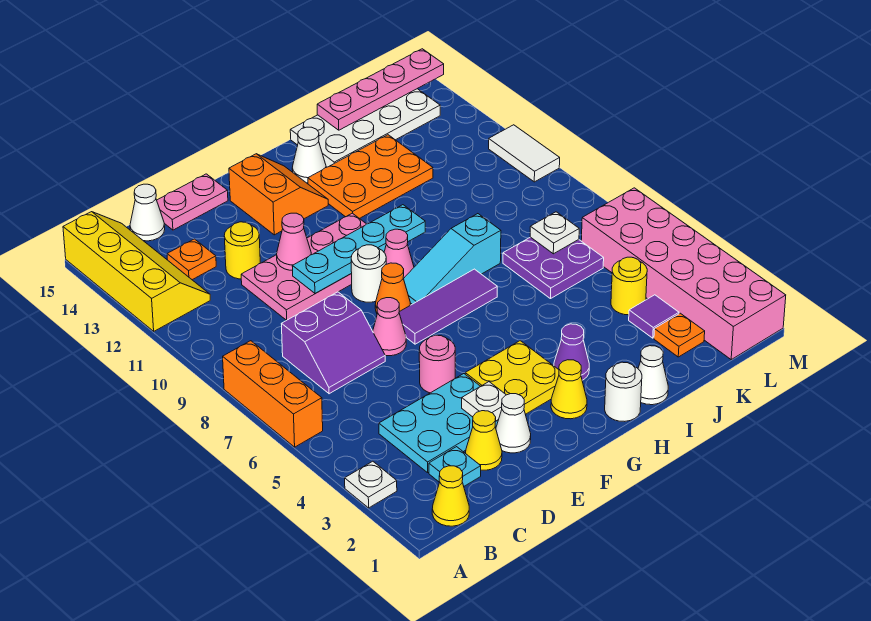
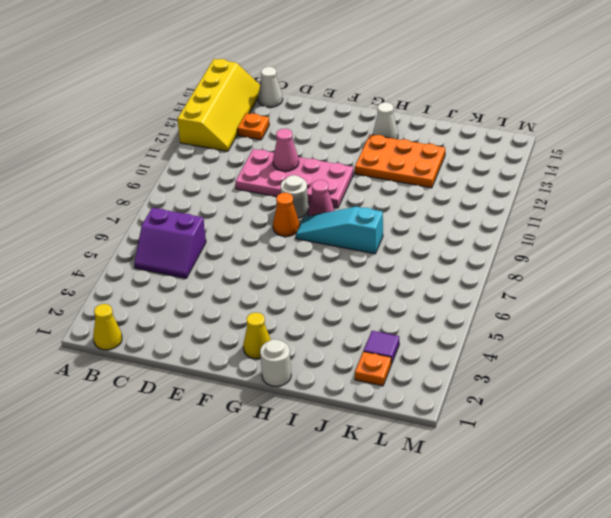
purple slope B5:C6 level 1 top 6 -> purple slope C7:D8 level 1 top 8
none -> white plate A3 level 1
none -> orange brick A6:A8 level 1
none -> cyan plate C2 level 1
none -> cyan plate C3:E4 level 1

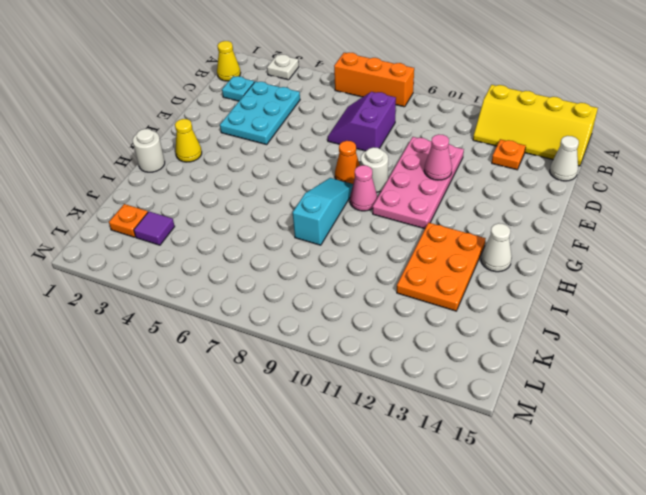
none -> yellow cone D2 level 1
none -> yellow round brick D12 level 1
none -> pink plate D15:E15 level 1
none -> white cone E2 level 1

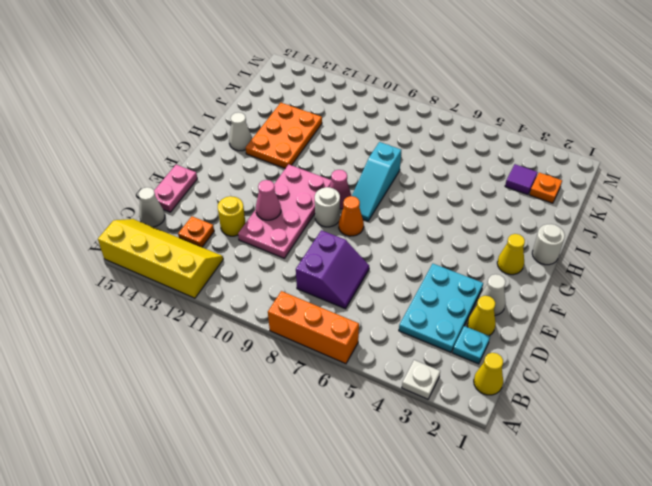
none -> pink round brick E5 level 1
none -> pink cone E7 level 1
none -> yellow plate F3:G4 level 1
none -> purple tile F7:H7 level 1

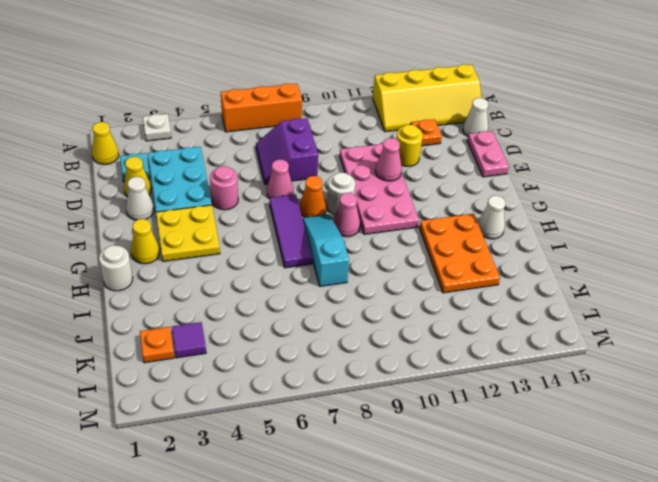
none -> orange slope F13:G14 level 1 top F
none -> purple cone H3 level 1
none -> white cone I1 level 1
none -> white plate I14:L15 level 1

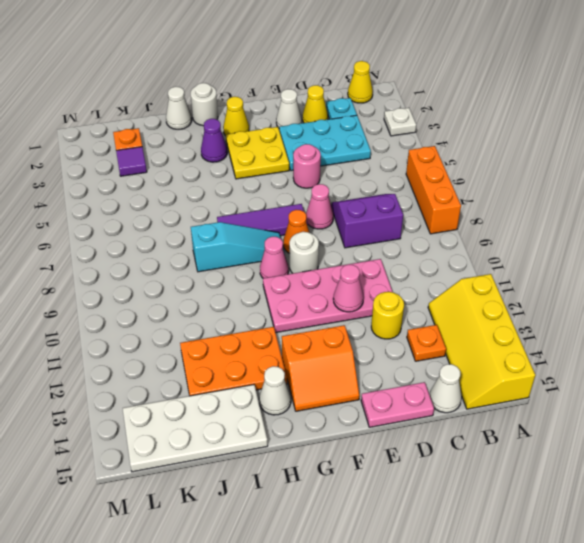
orange slope F13:G14 level 1 top 13 -> orange slope F13:G14 level 1 top F
none -> purple plate J6:K7 level 1
none -> yellow round brick K4 level 1
none -> pink brick L1:M6 level 1
none -> white tile M10:M11 level 1

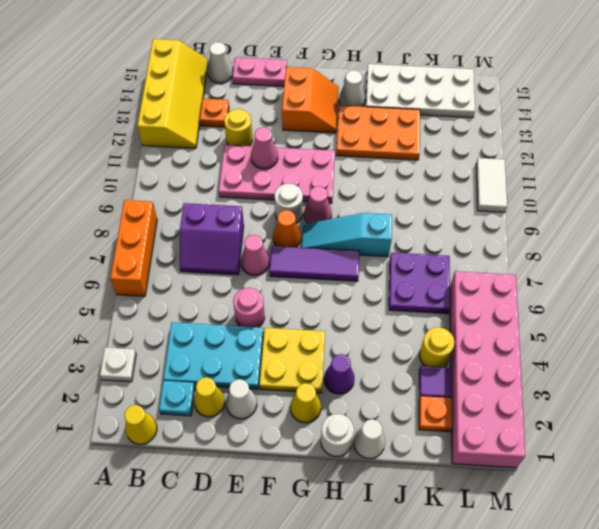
none -> white plate E3 level 2
none -> cyan plate E10:H10 level 2
none -> pink plate J15:M15 level 2
none -> white plate K7 level 2

